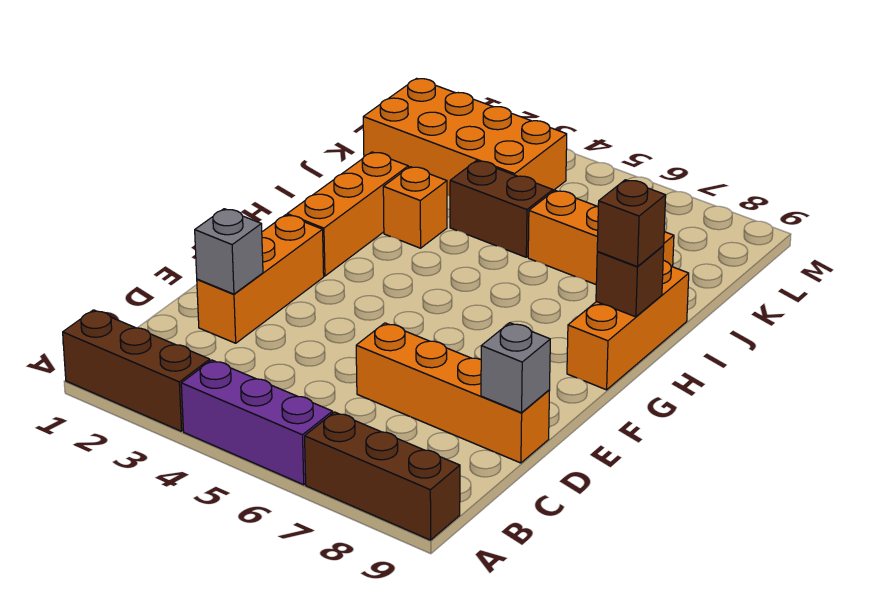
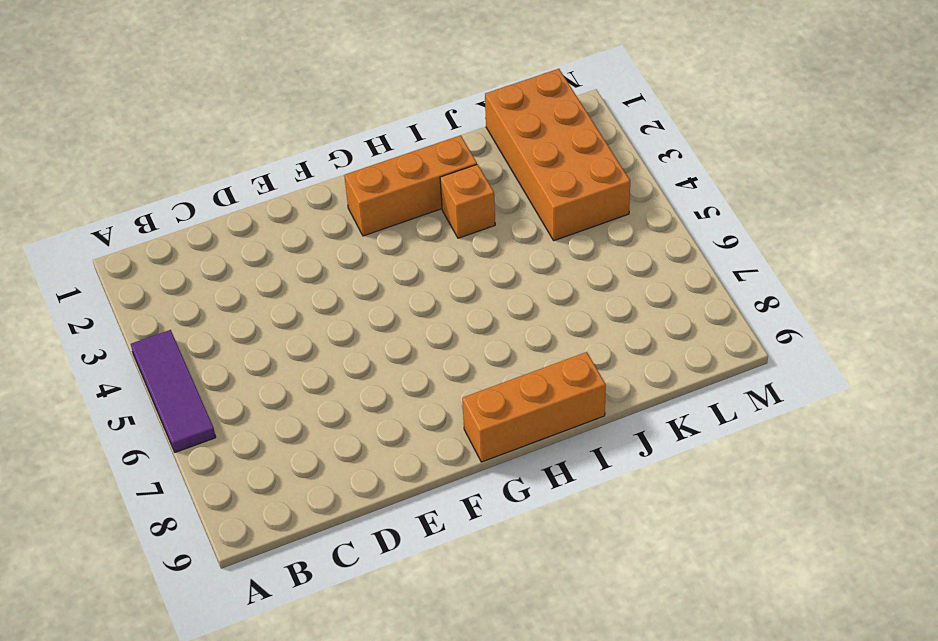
purple tile A4:A6 level 1 -> purple brick A4:A6 level 1
none -> brown brick A1:A3 level 1
none -> brown brick A7:A9 level 1
none -> orange brick D2:F2 level 1

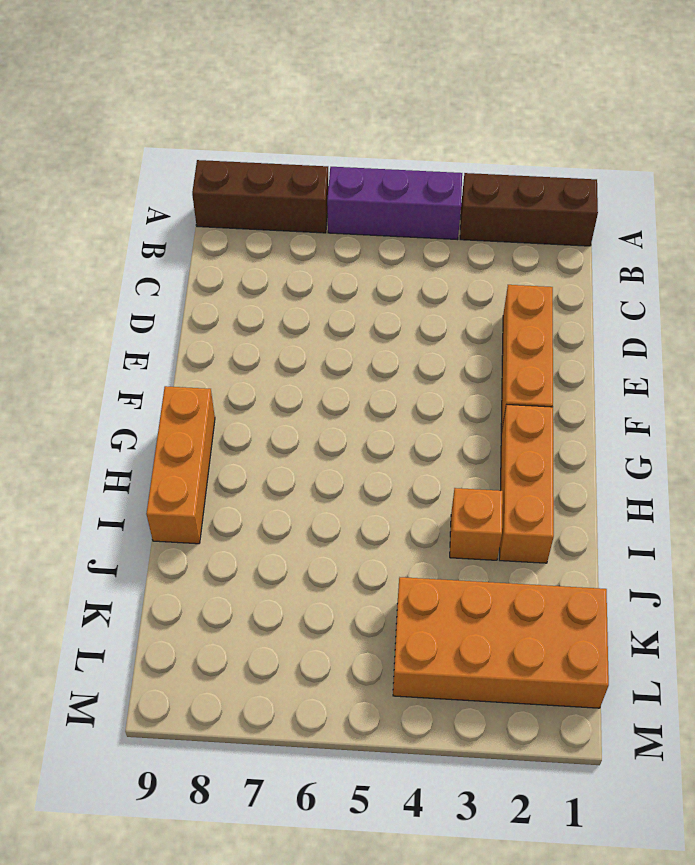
none -> orange brick D6:D9 level 1
none -> brown brick J4:J5 level 1
none -> orange brick J6:J8 level 1

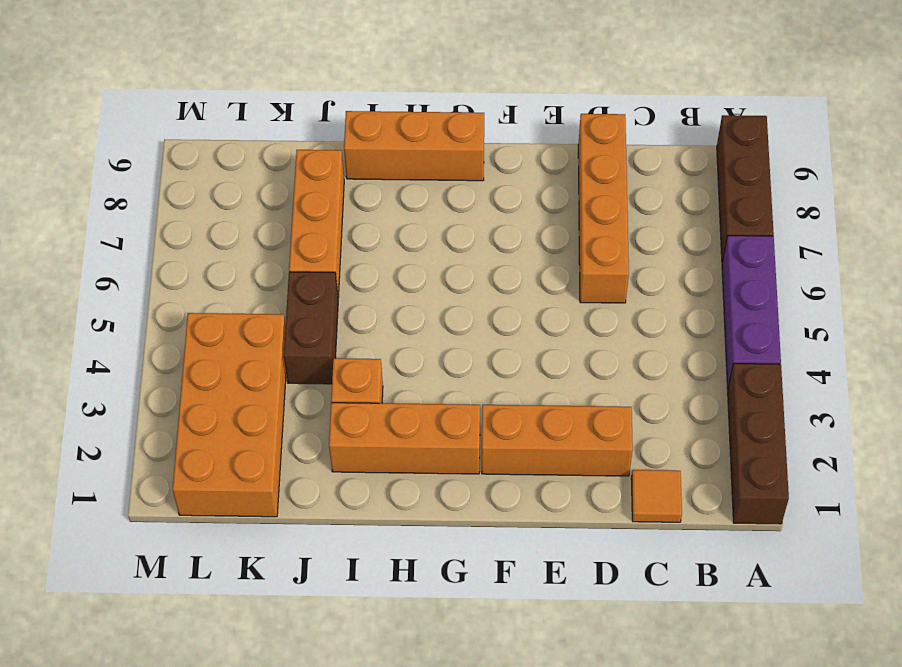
orange tile C1 level 1 -> none
none -> grey brick D2 level 2
none -> grey brick D9 level 2
none -> brown brick H9 level 2

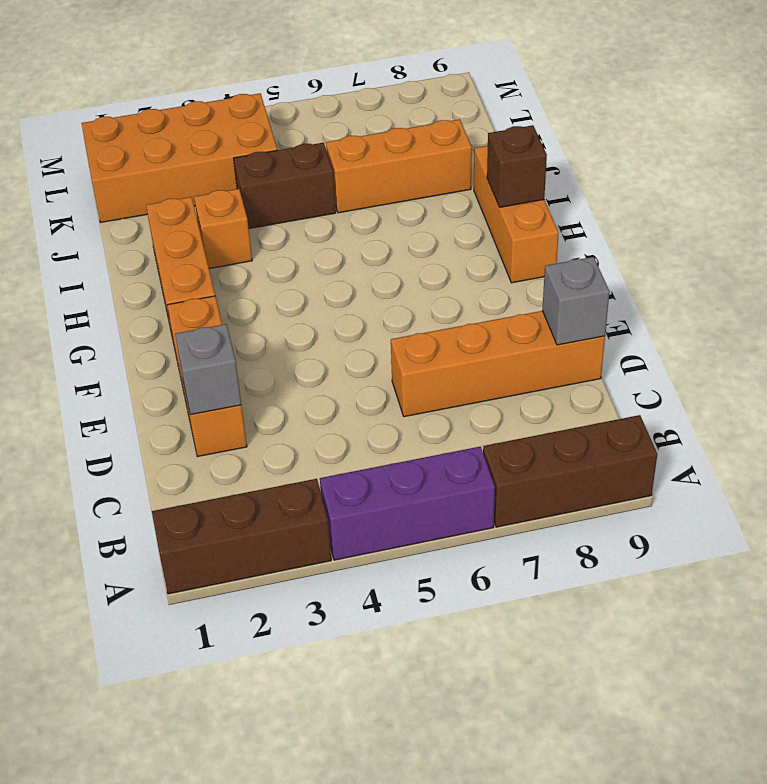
none -> brown brick H9 level 3

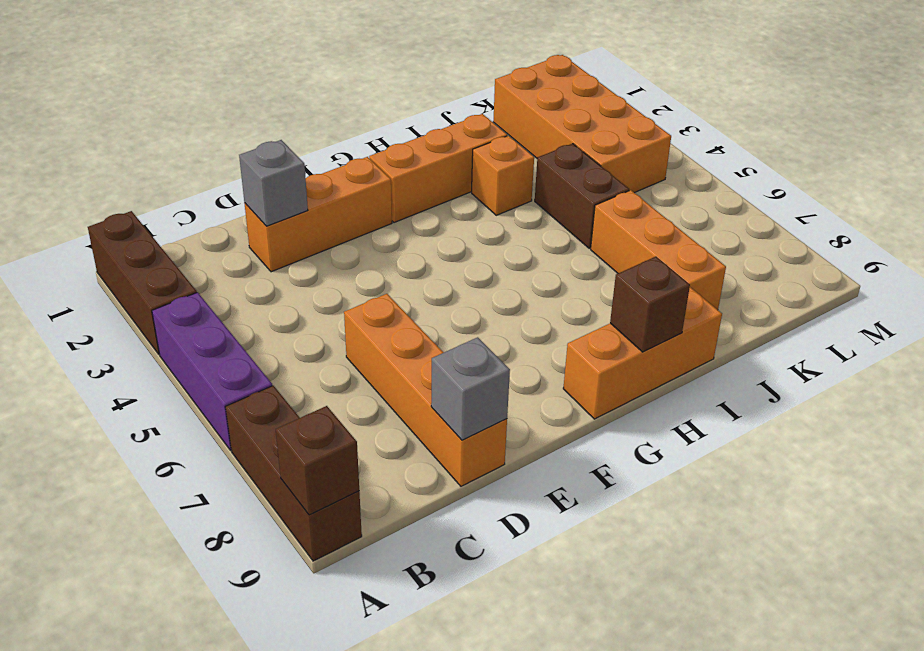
brown brick A9 level 2 -> brown brick H9 level 3

